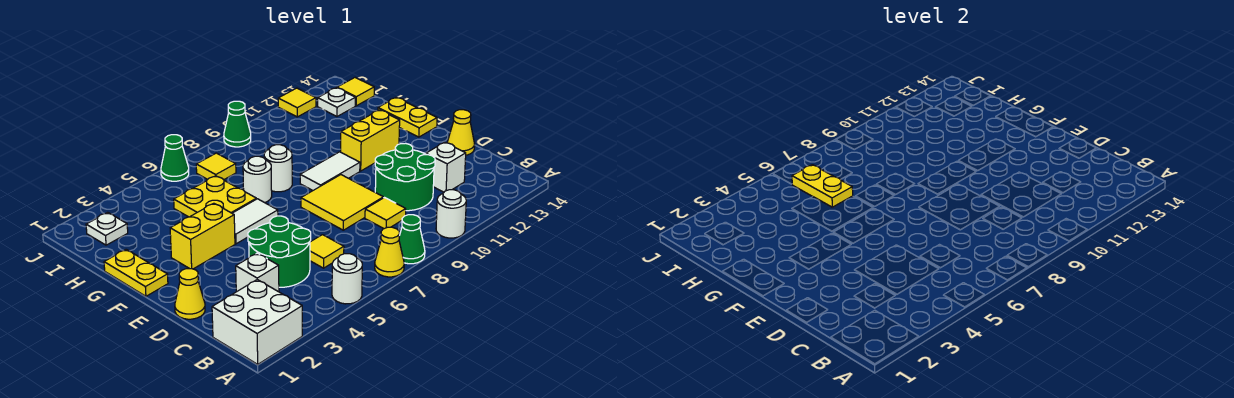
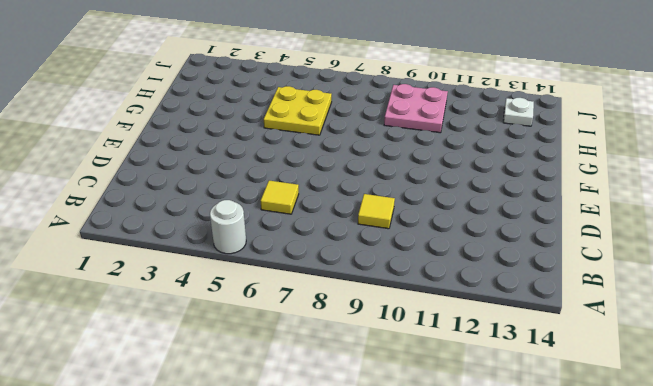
pink plate H9:I10 level 1 -> none
none -> white brick A1:B2 level 1
none -> yellow cone A7 level 1
none -> green cone A8 level 1
none -> white round brick A10 level 1

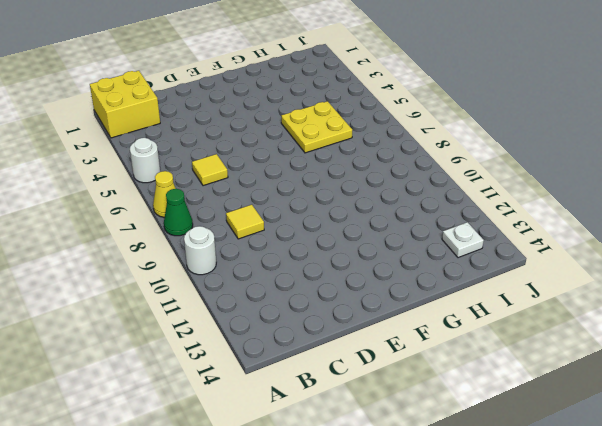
yellow brick A1:B2 level 1 -> white brick A1:B2 level 1
none -> white brick C3 level 1
none -> green round brick C4:D5 level 1
none -> green round brick C10:D11 level 1
none -> white brick C12 level 1

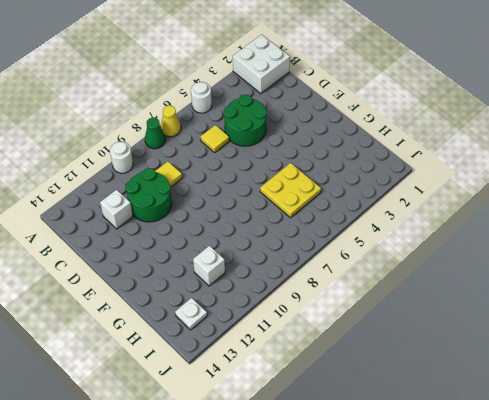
white brick H11 level 1 -> white brick C3 level 1
none -> yellow cone D1 level 1
none -> yellow tile D8:E9 level 1
none -> yellow cone D14 level 1
none -> yellow plate F1:G1 level 1

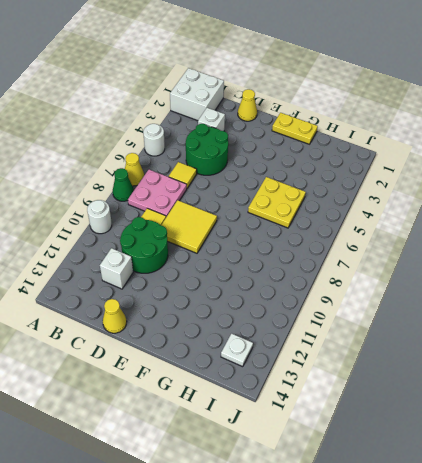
pink plate B7:C8 level 1 -> none
none -> yellow brick F3:F4 level 1
none -> white tile F5:F6 level 1
none -> white tile F9:F10 level 1
none -> yellow brick F11:F12 level 1

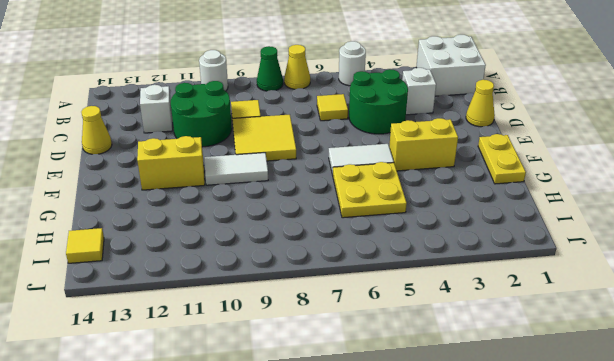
none -> yellow plate F14:G14 level 1
none -> white round brick G7 level 1
none -> white round brick G8 level 1
none -> white plate I2 level 1

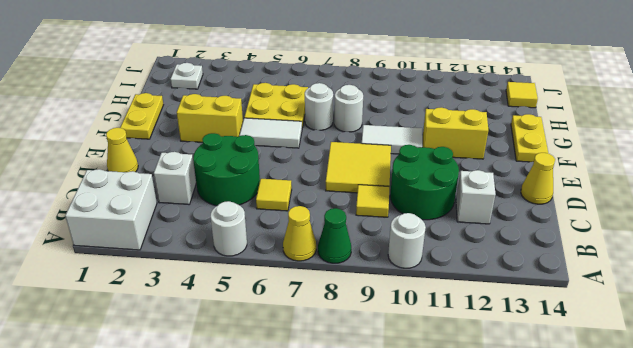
none -> yellow tile I7 level 1
none -> white plate I13 level 1
none -> green cone J6 level 1
none -> green cone J9 level 1

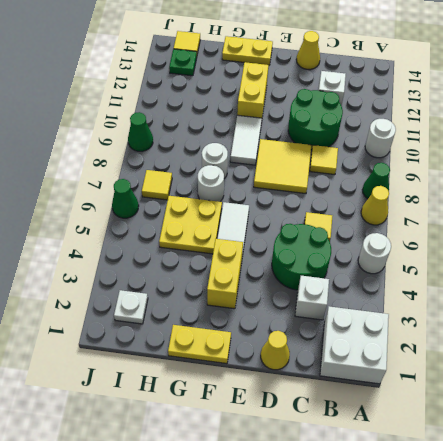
green plate I13 level 1 -> white plate I13 level 1
none -> yellow tile J12 level 1
none -> yellow plate H6:I6 level 2

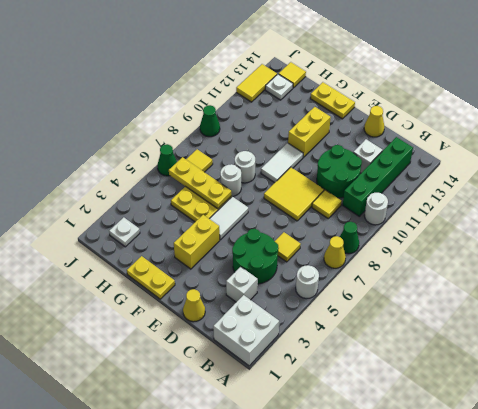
green brick B10:B13 level 1 -> none
yellow plate G6:I6 level 2 -> yellow plate H6:I6 level 2
yellow tile J12:J13 level 1 -> yellow tile J12 level 1

